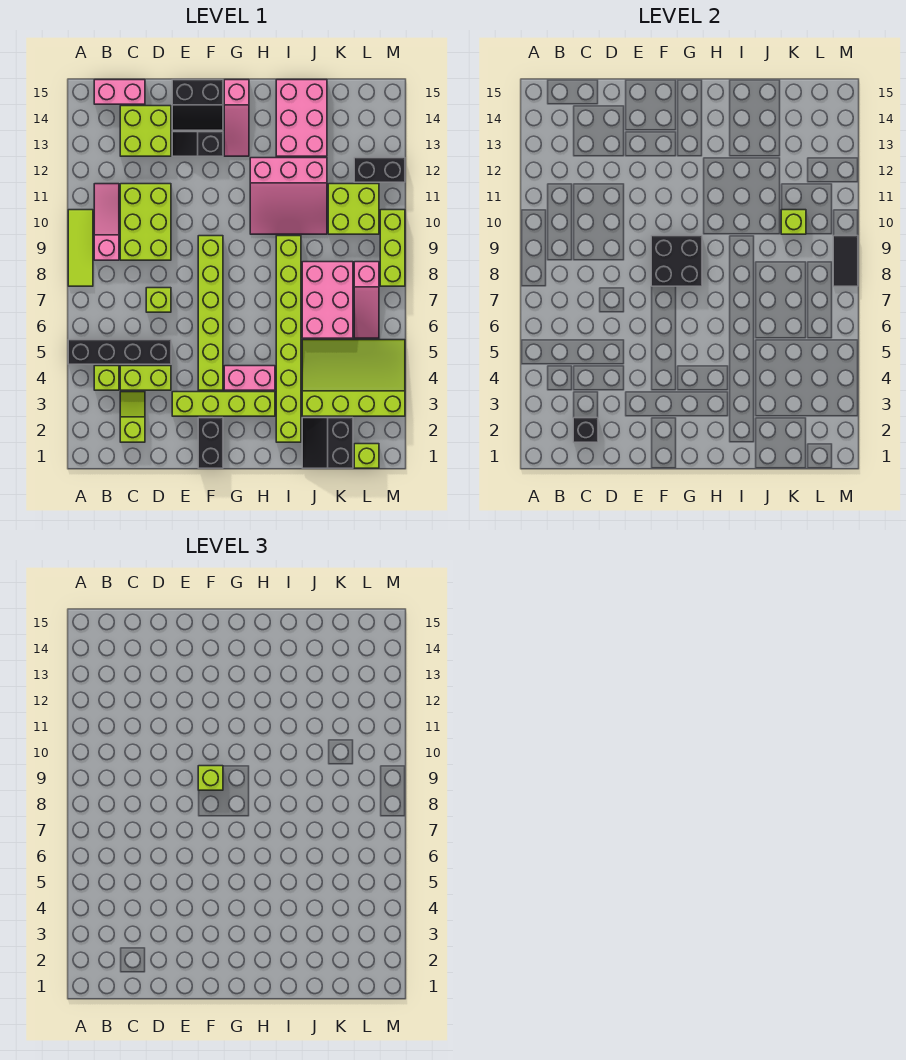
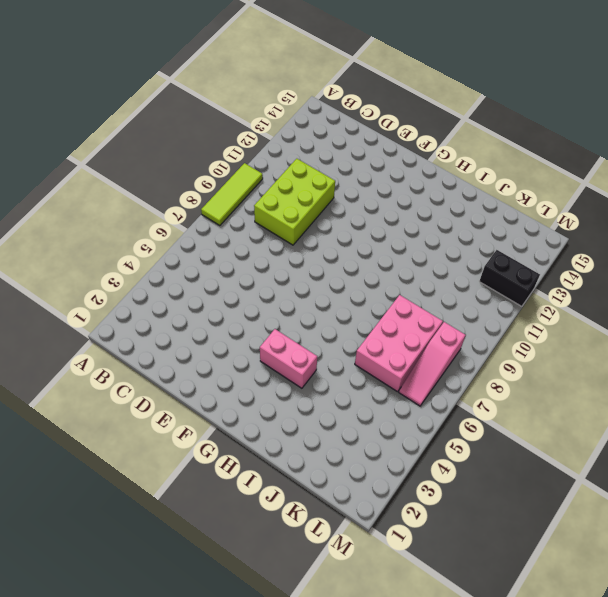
none -> black brick A5:D5 level 1
none -> lime brick B4 level 1
none -> pink slope B9:B11 level 1 top 9
none -> pink brick B15:C15 level 1

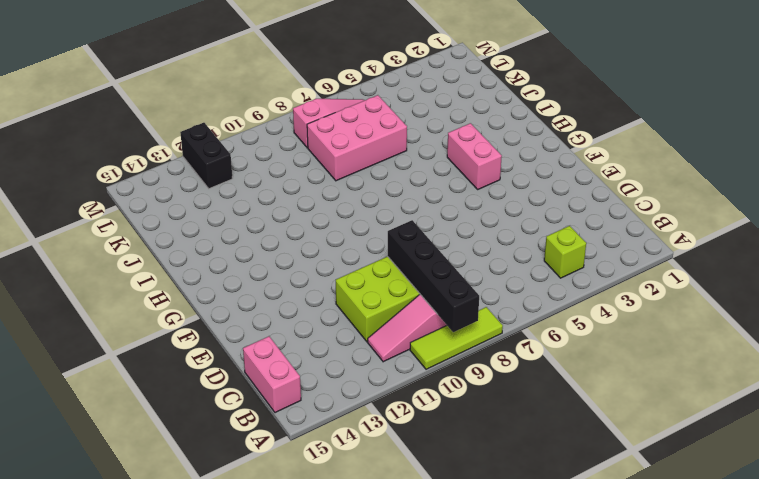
black brick A9:D9 level 2 -> black brick A5:D5 level 1
none -> lime slope C2:C3 level 1 top 2
none -> lime brick C4:D4 level 1
none -> lime brick C13:D14 level 1
none -> lime brick D7 level 1

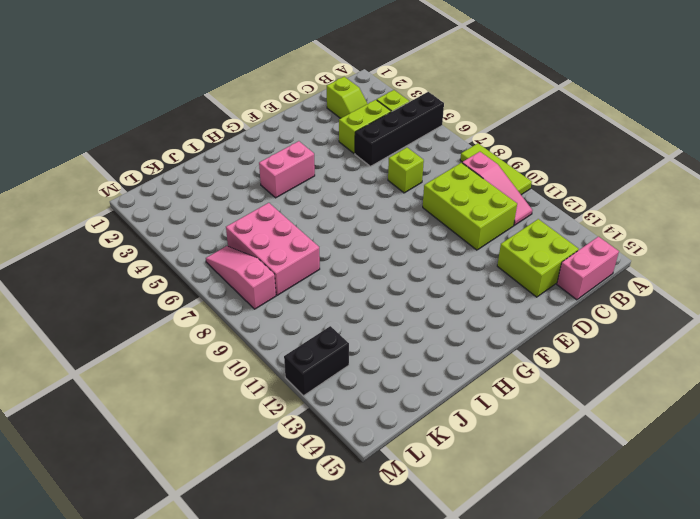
none -> lime brick E3:H3 level 1
none -> black slope E13:F13 level 1 top F
none -> black slope E14:F15 level 1 top 15
none -> black brick F1:F2 level 1

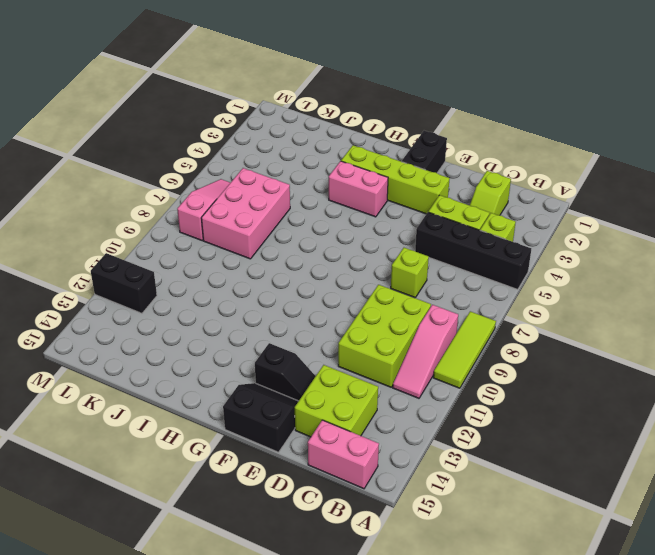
none -> lime brick F4:F9 level 1
none -> pink slope G13:G15 level 1 top 15
none -> pink slope H10:J12 level 1 top 12
none -> lime brick I2:I9 level 1

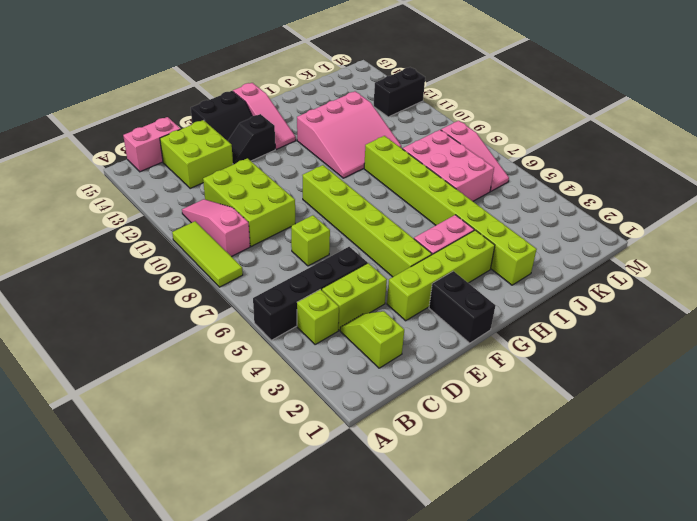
none -> pink brick I13:J15 level 1
none -> black slope J1:K2 level 1 top K
none -> lime slope J3:M5 level 1 top 3
none -> lime brick K10:L11 level 1

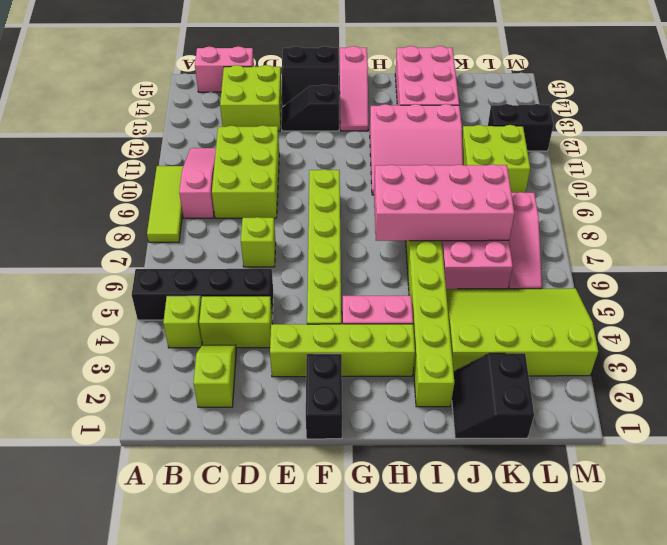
pink brick H7:K8 level 2 -> none
none -> lime brick L1 level 1
none -> lime brick M8:M10 level 1
none -> black brick C2 level 2
none -> black brick F8:G9 level 2

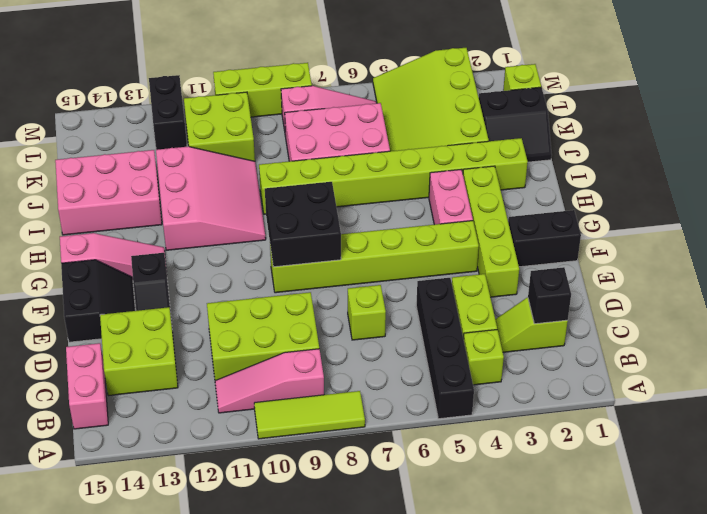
none -> lime brick K10 level 2
none -> black tile M8:M9 level 2
none -> lime brick F9 level 3

